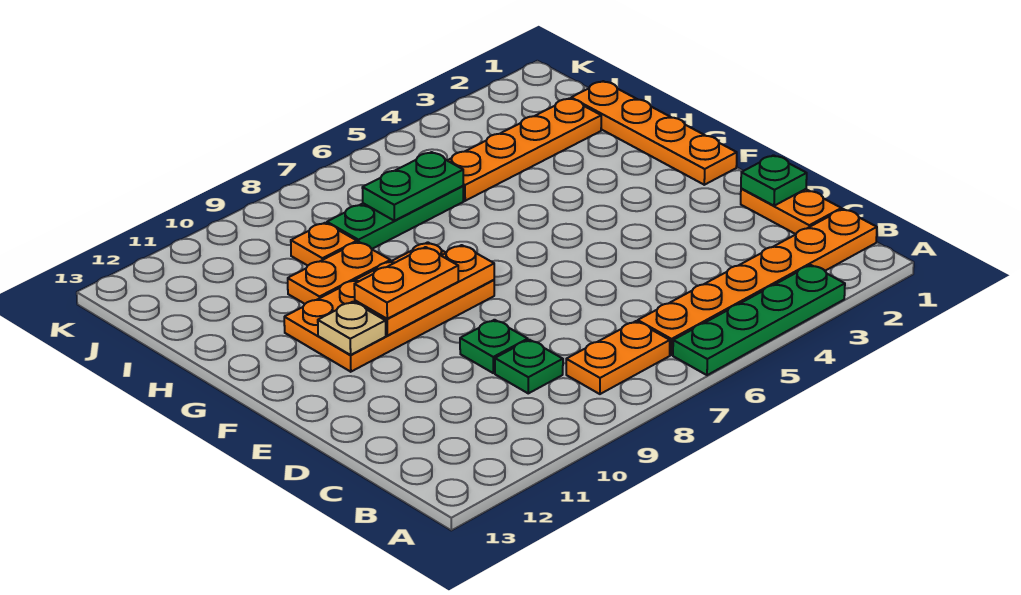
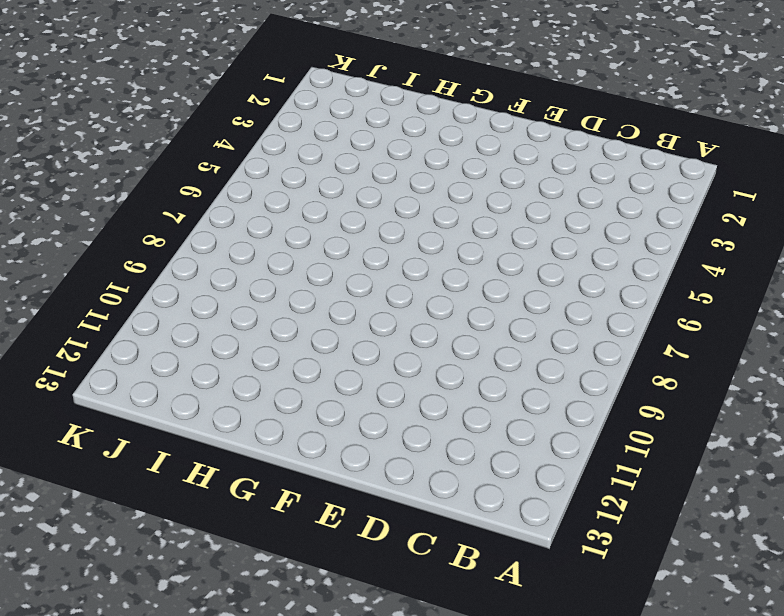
none -> green plate A3:A6 level 1
none -> orange plate B1:B6 level 1
none -> orange plate B7:B8 level 1

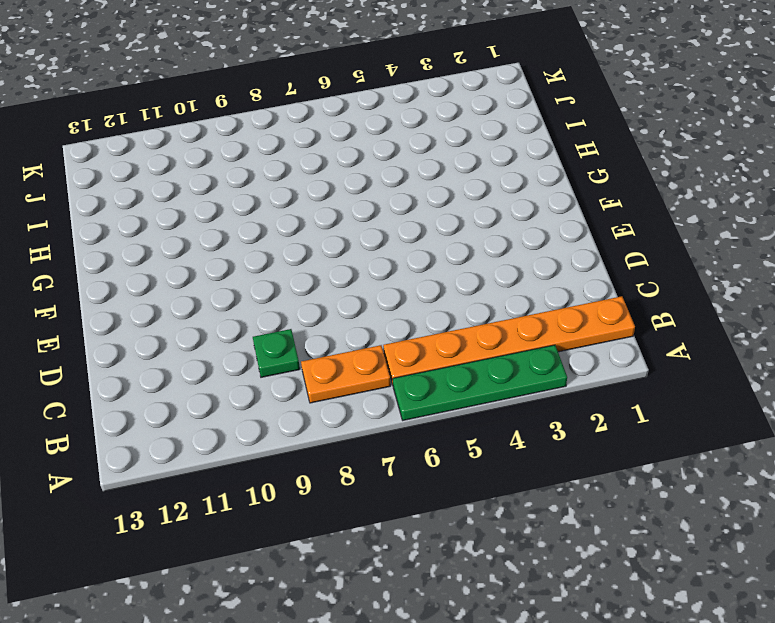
none -> orange plate C1:D1 level 1
none -> green plate D9 level 1
none -> orange plate F1:I1 level 1

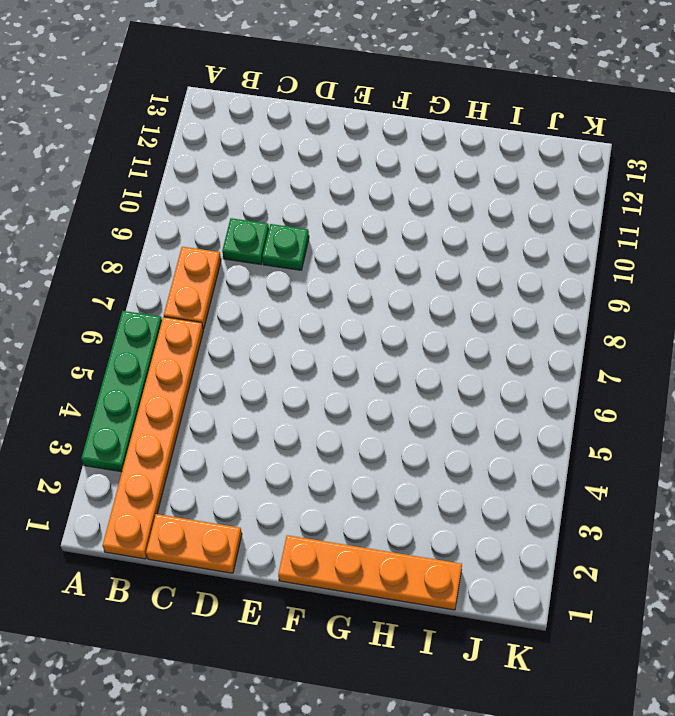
none -> orange plate F8:G11 level 1
none -> orange plate H9:H10 level 1
none -> orange plate I2:I5 level 1

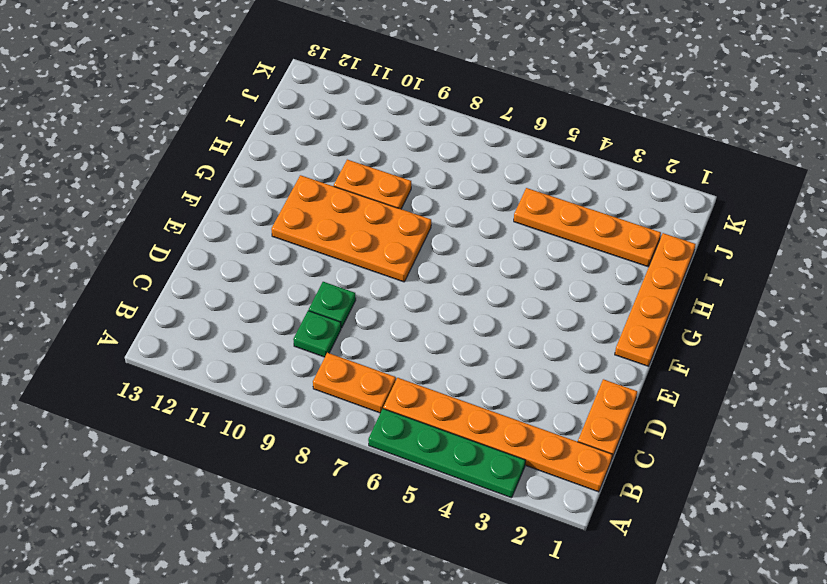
none -> green plate I6:I8 level 1
none -> orange plate I9 level 1
none -> green plate D1 level 2

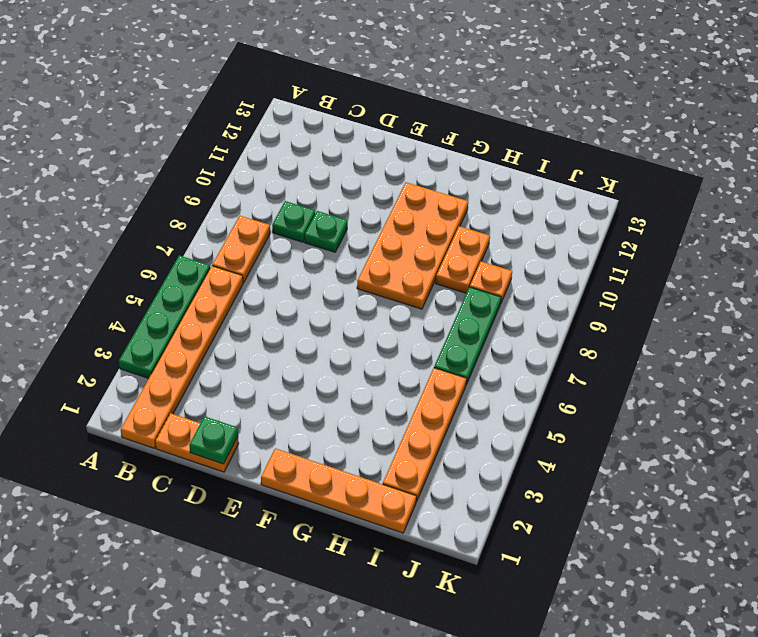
none -> orange plate F8:F10 level 2
none -> tan plate F11 level 2
none -> green plate I6:I7 level 2

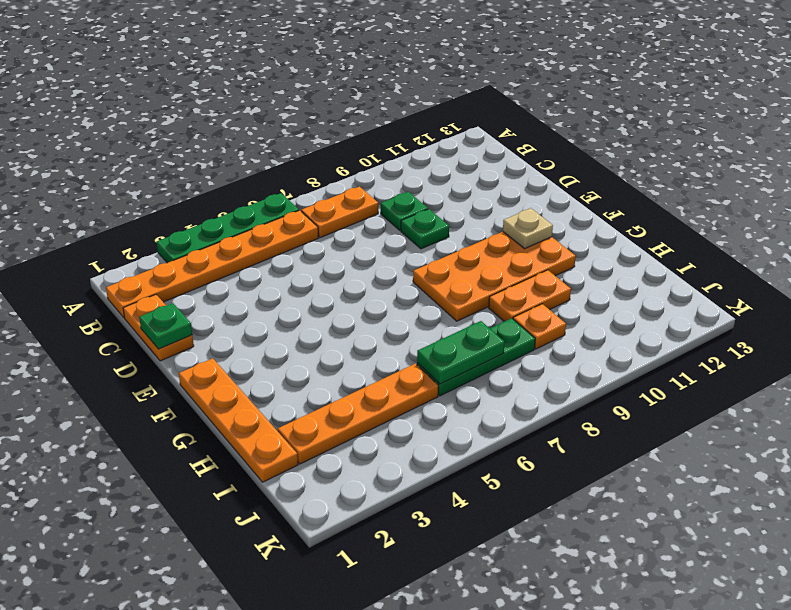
none -> orange plate F8:F10 level 2
none -> orange plate F9:F10 level 3

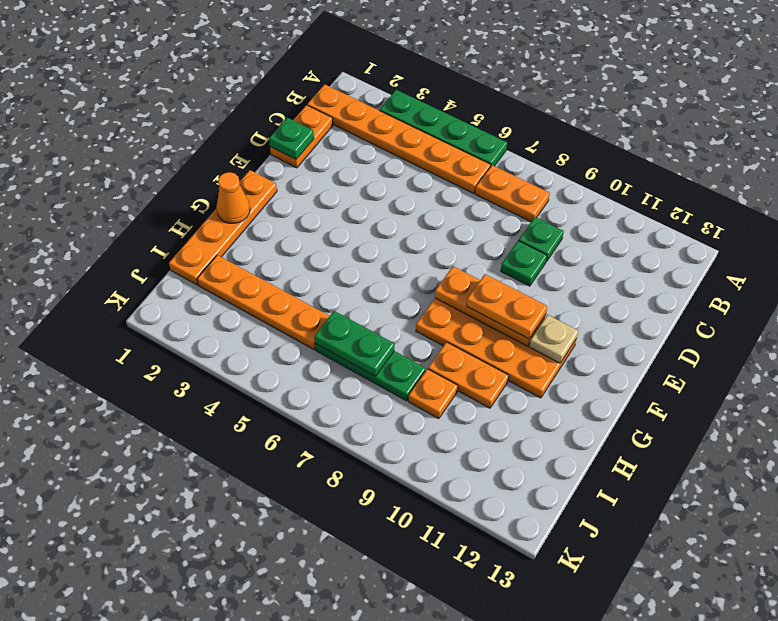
orange cone G1 level 2 -> none

